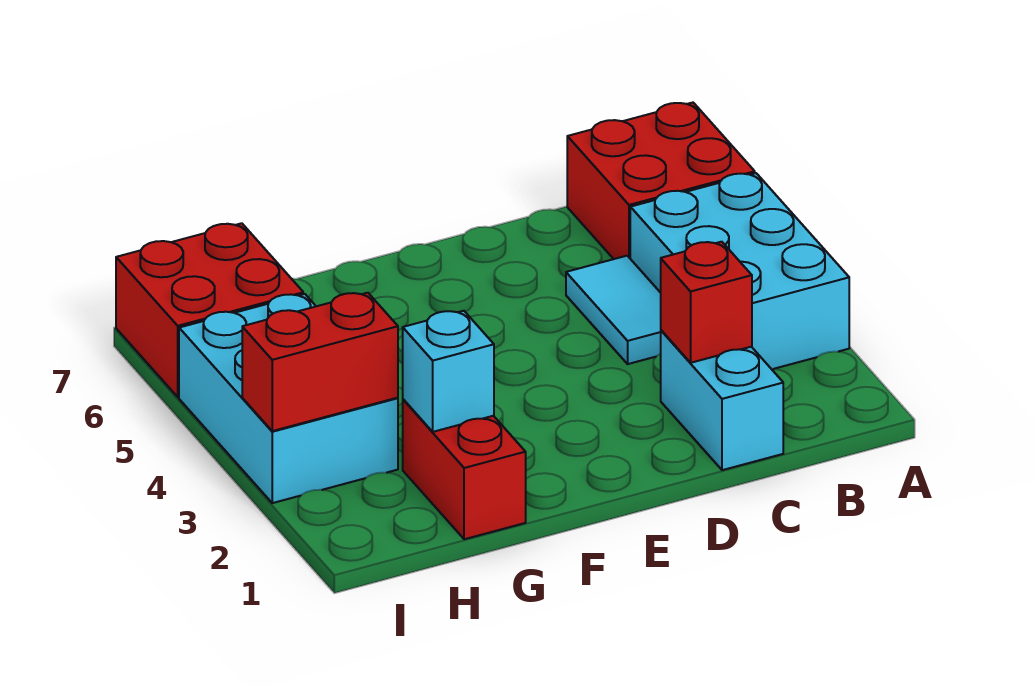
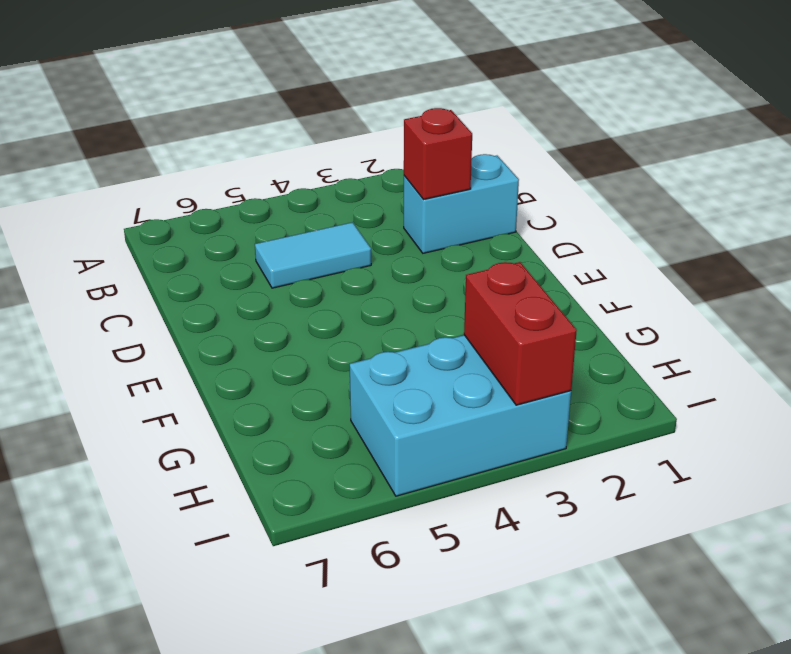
none -> cyan brick A3:B5 level 1
none -> red brick A6:B7 level 1

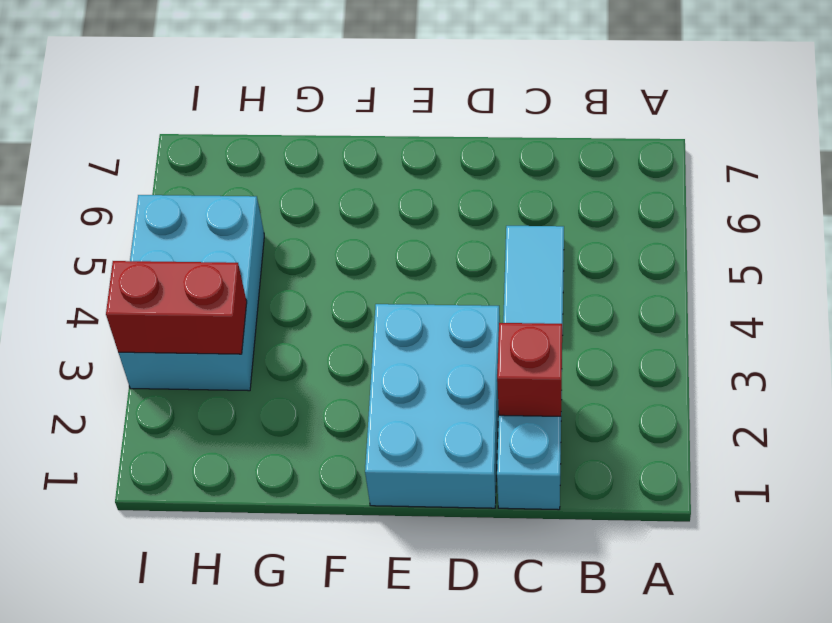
cyan brick D1:E3 level 1 -> cyan brick A3:B5 level 1
none -> red brick A6:B7 level 1
none -> red brick G1:G2 level 1

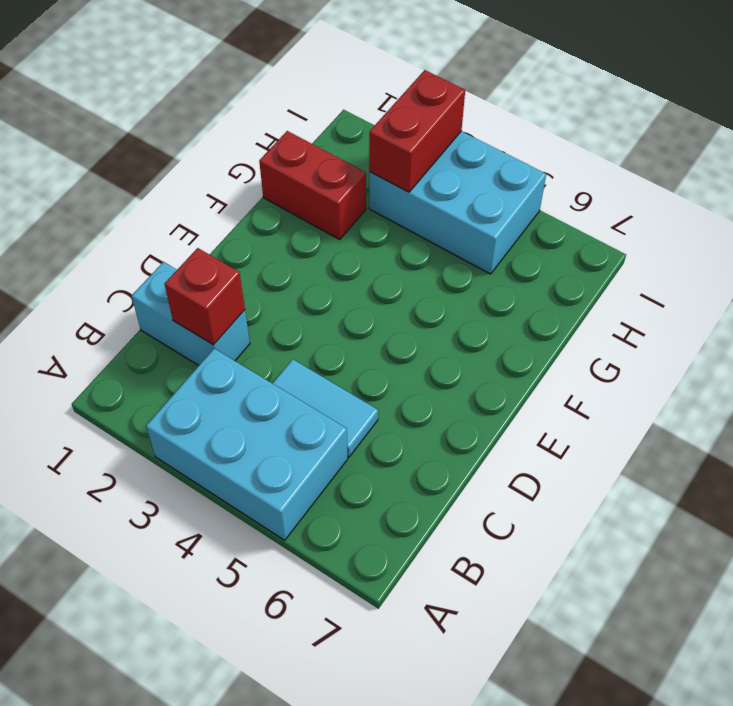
none -> red brick A6:B7 level 1
none -> red brick H6:I7 level 1

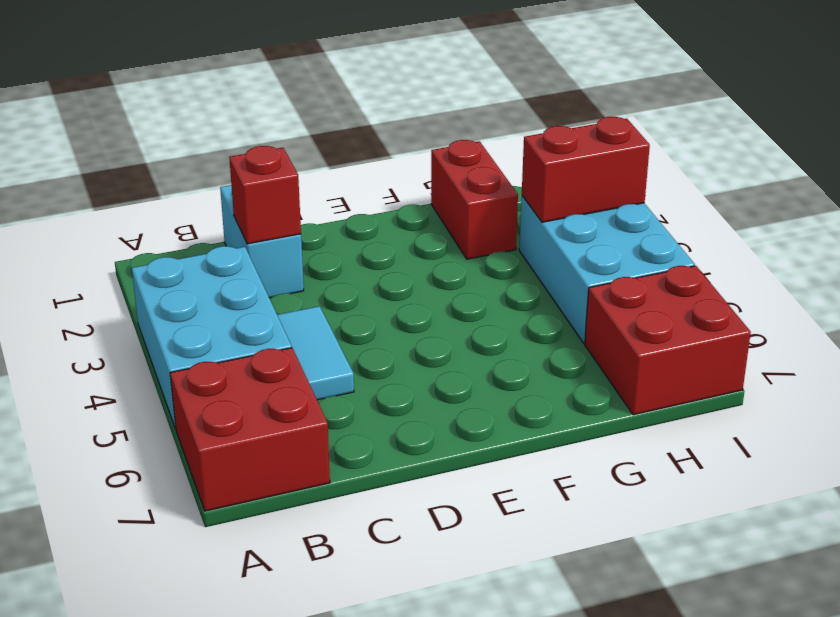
none -> cyan brick G2 level 2

